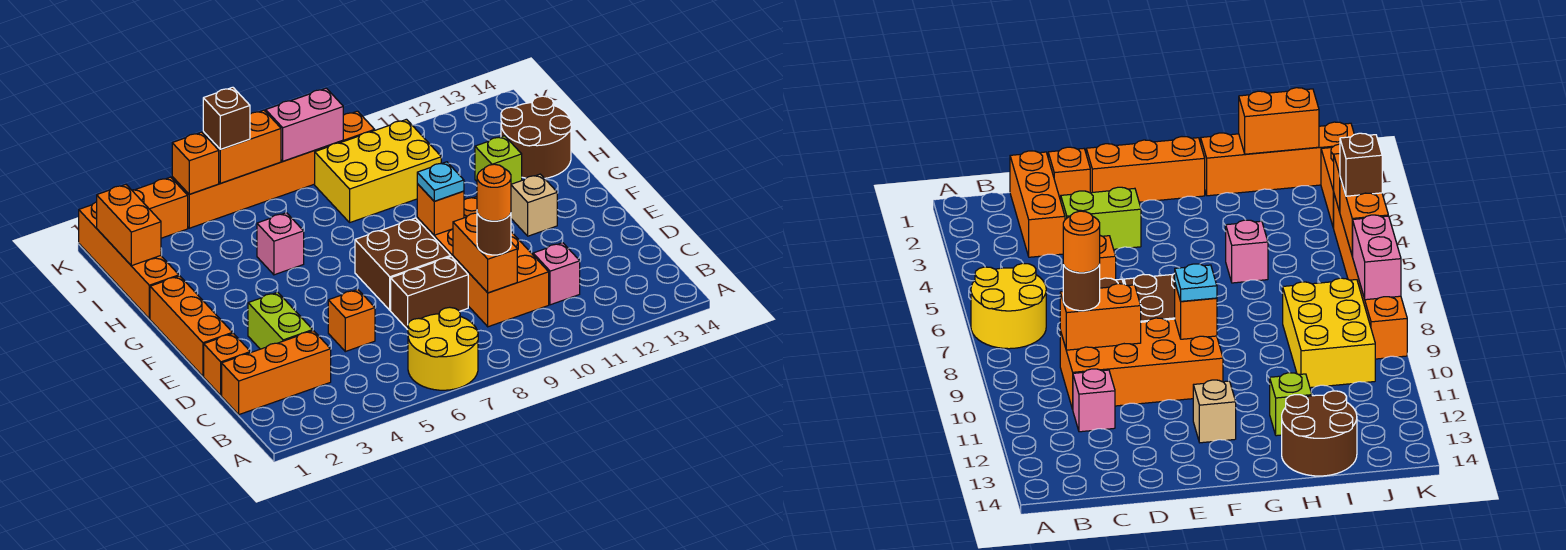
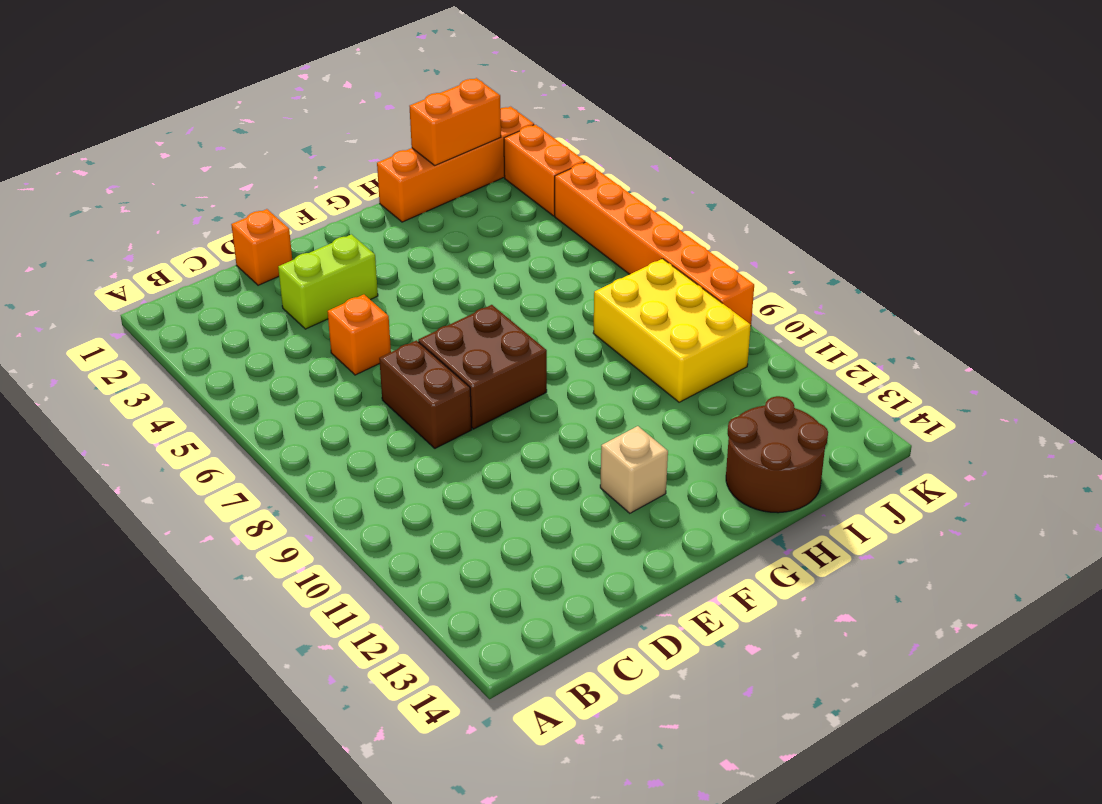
none -> yellow round brick A6:B7 level 1
none -> orange brick C1:C3 level 1
none -> orange brick C9:F10 level 1

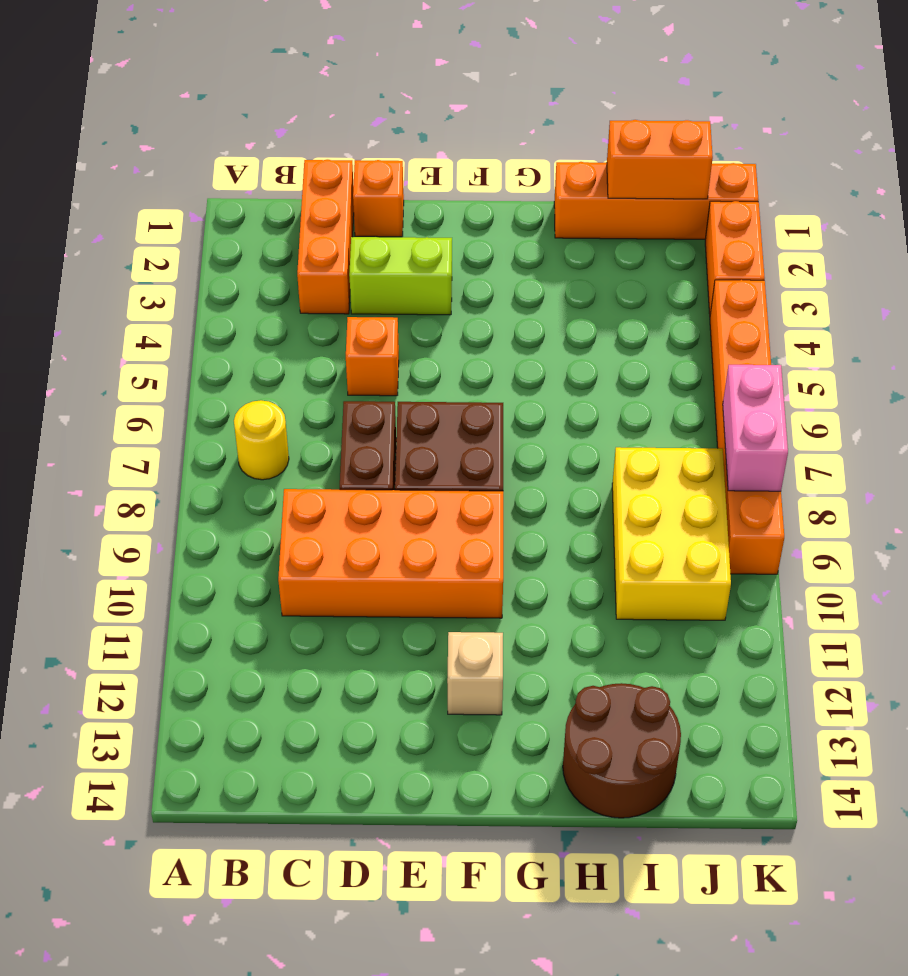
yellow round brick B7 level 1 -> yellow round brick A6:B7 level 1
none -> pink brick C11 level 1
none -> orange brick E1:G1 level 1
none -> pink brick H5 level 1

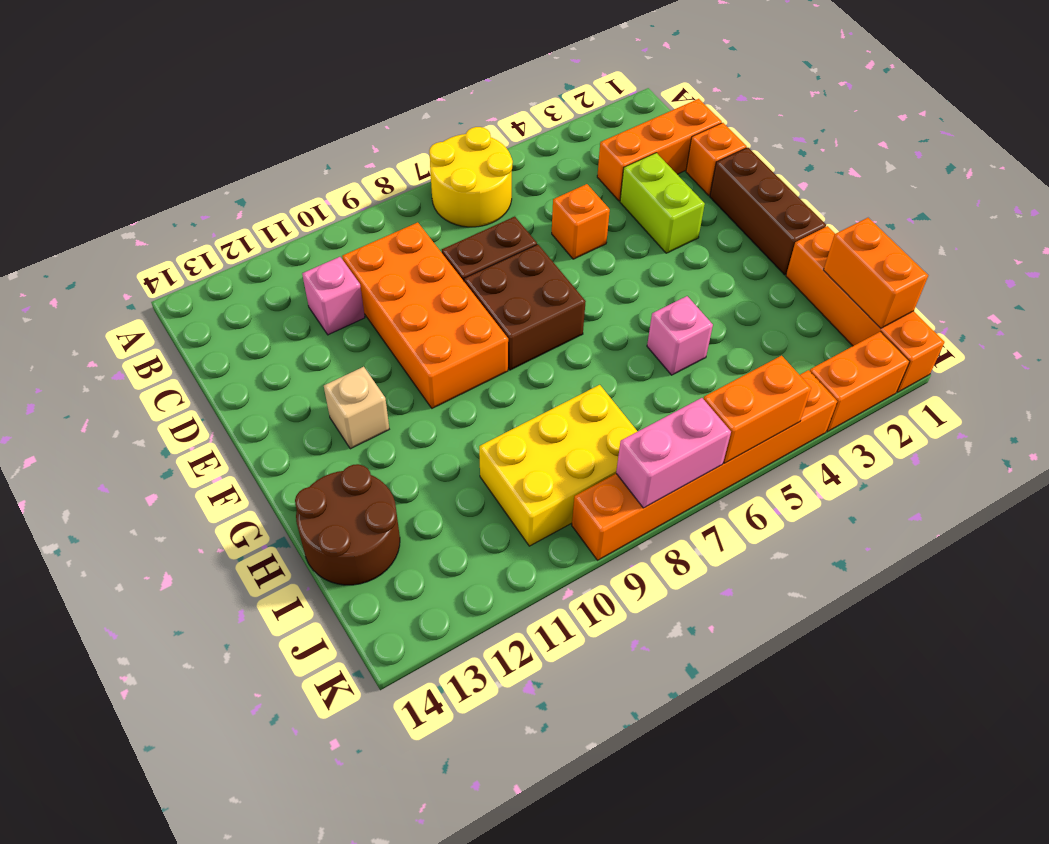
brown brick E1:G1 level 1 -> orange brick E1:G1 level 1
none -> lime brick H12 level 1
none -> orange brick C9:D9 level 2
none -> orange brick F9 level 2

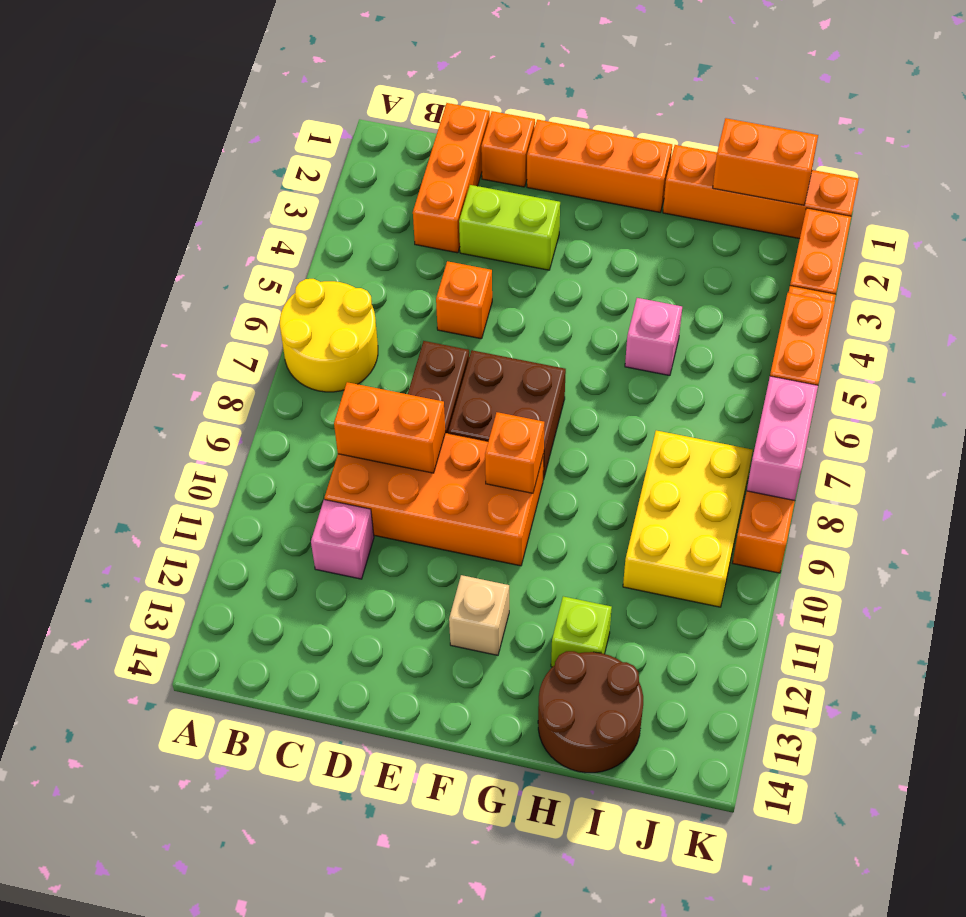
none -> orange brick K4 level 2
none -> brown round brick C9 level 3
none -> cyan plate F9 level 3

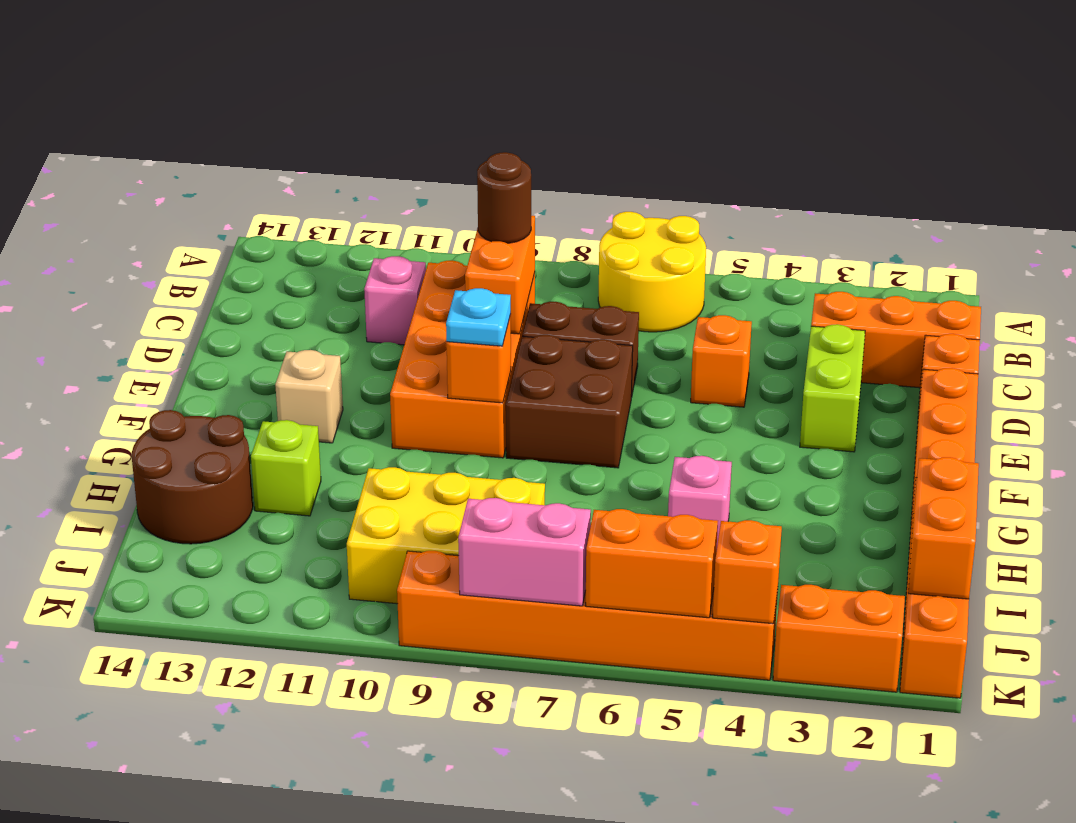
none -> brown brick K5 level 3
none -> orange round brick C9 level 4

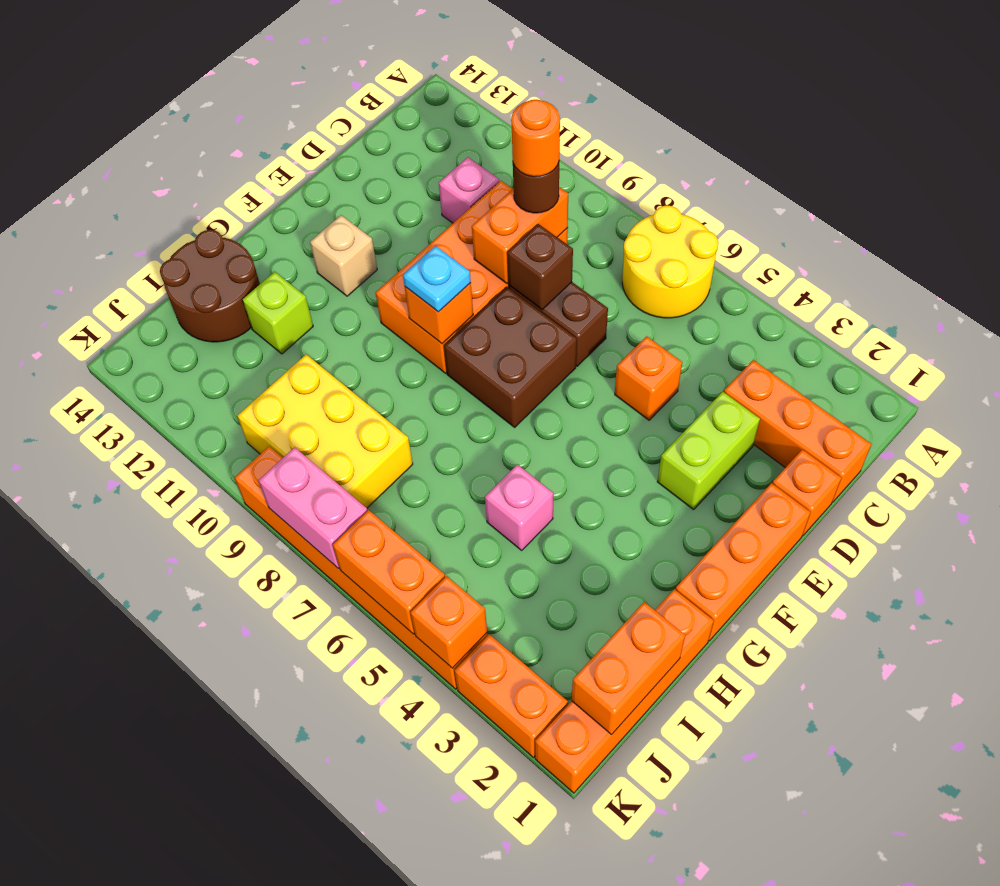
brown brick D8 level 2 -> brown brick K5 level 3

